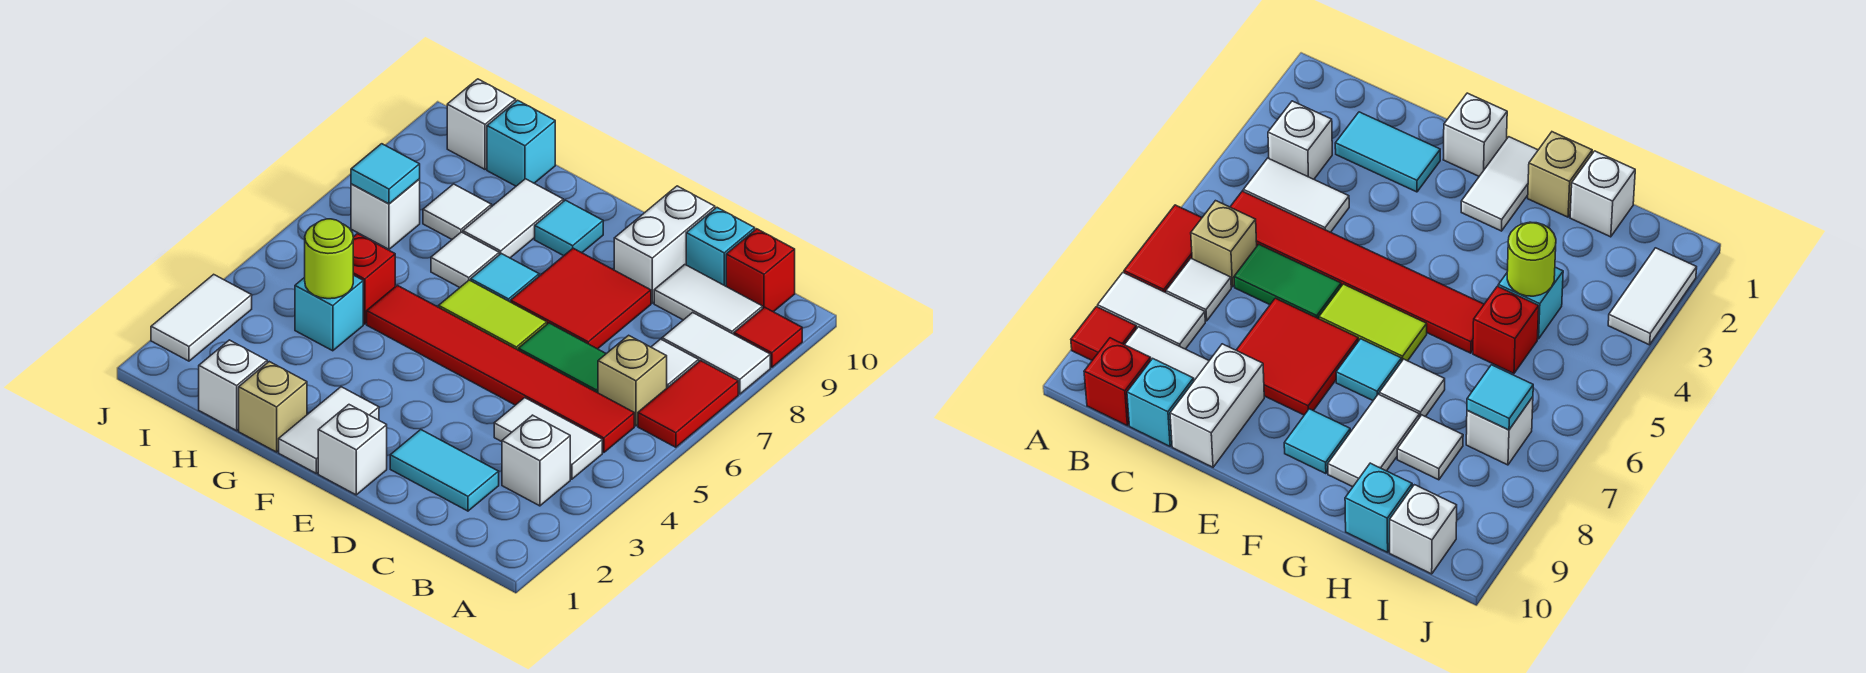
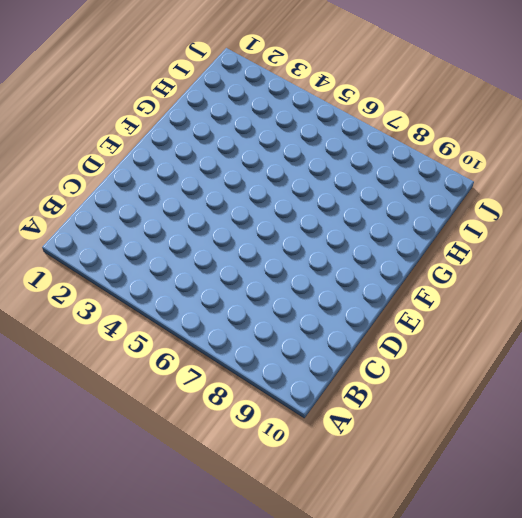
none -> red tile A6:A7 level 1
none -> white tile A8:B8 level 1
none -> red tile A9 level 1
none -> white brick B3 level 1

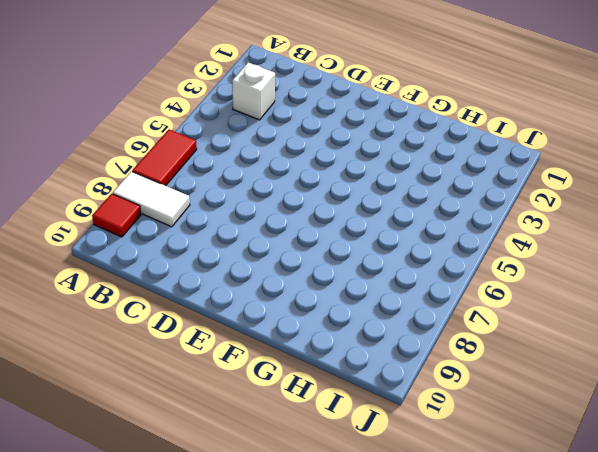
none -> white tile B4:C4 level 1
none -> red tile B5:G5 level 1
none -> tan brick B6 level 1
none -> white tile B7 level 1

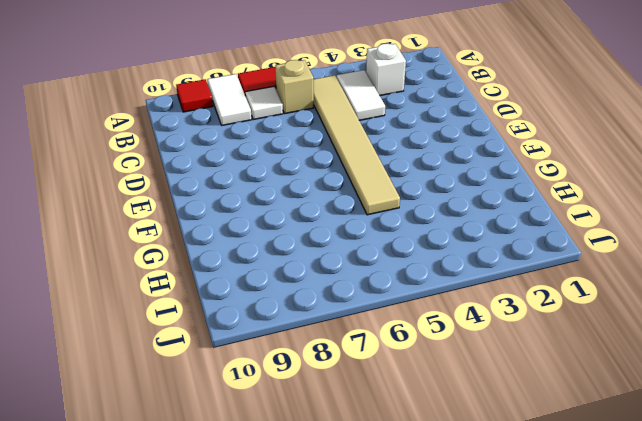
tan tile B5:G5 level 1 -> red tile B5:G5 level 1
none -> white tile B9:C9 level 1
none -> red brick B10 level 1
none -> cyan tile C2:D2 level 1
none -> green tile C6:D6 level 1

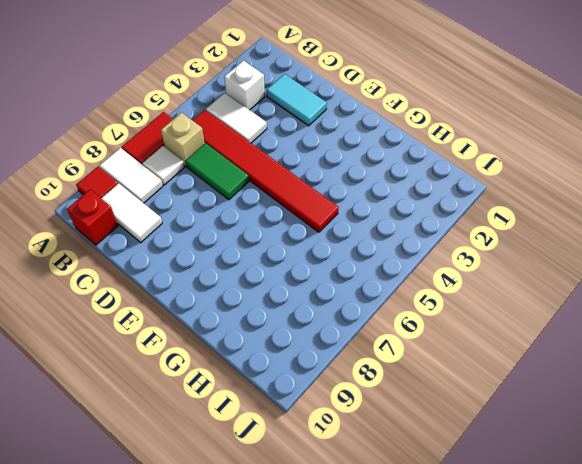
none -> cyan brick C10 level 1
none -> red tile D7:E8 level 1
none -> white brick D9:D10 level 1
none -> white brick E1 level 1

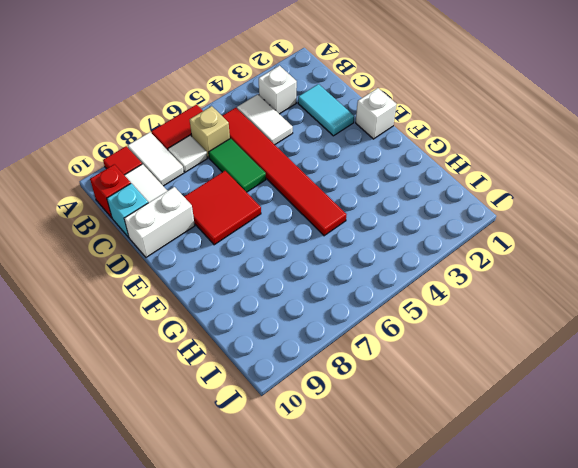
none -> lime tile E6:F6 level 1
none -> white tile F1:F2 level 1
none -> cyan tile F7 level 1
none -> cyan tile F9 level 1

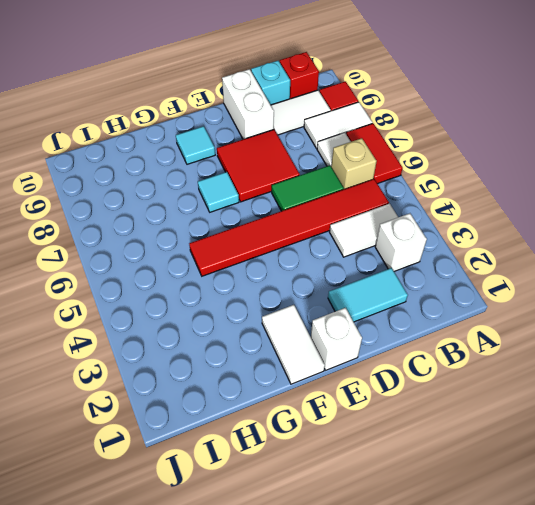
none -> lime tile E6:F6 level 1
none -> tan brick G1 level 1
none -> white tile G7 level 1
none -> white tile G8:G9 level 1

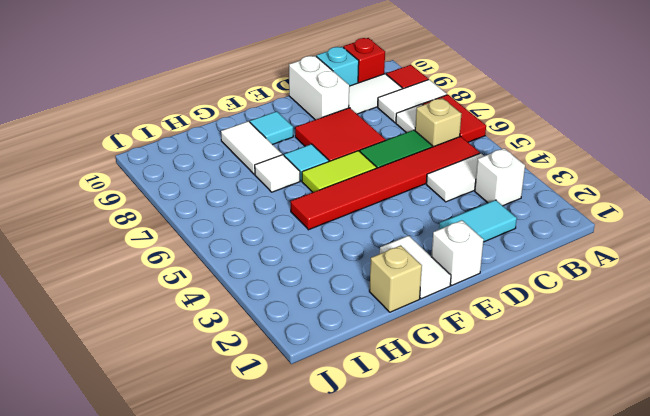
none -> white brick H1 level 1
none -> cyan brick H4 level 1
none -> red brick H5 level 1
none -> white tile H8 level 1

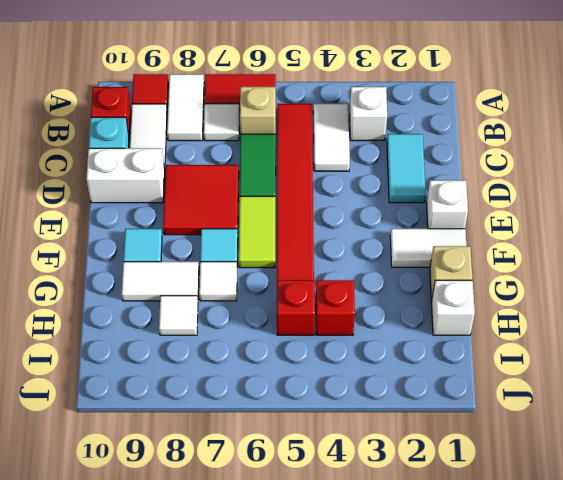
red brick H4 level 1 -> cyan brick H4 level 1
none -> cyan brick H10 level 1
none -> white brick I7 level 1
none -> white brick I10 level 1
none -> white tile J2:J3 level 1

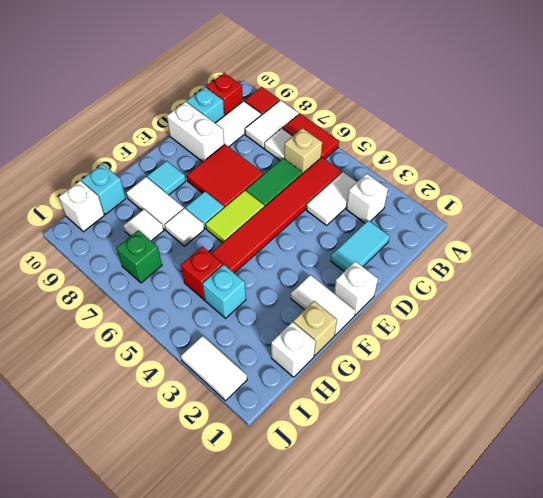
green brick I7 level 1 -> white brick I7 level 1
none -> lime round brick H4 level 2
none -> cyan tile I7 level 2

